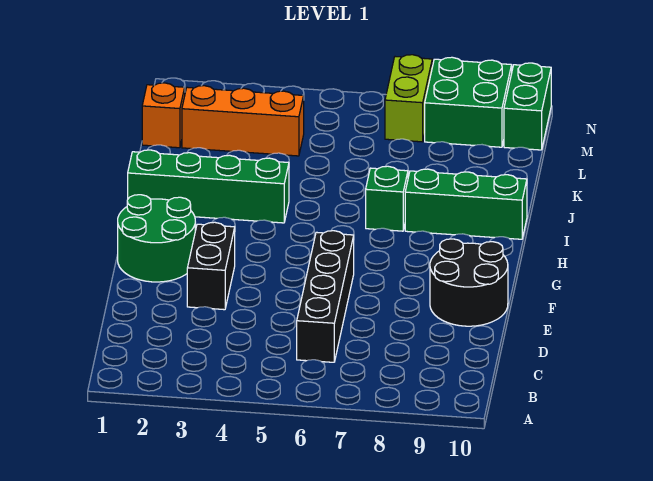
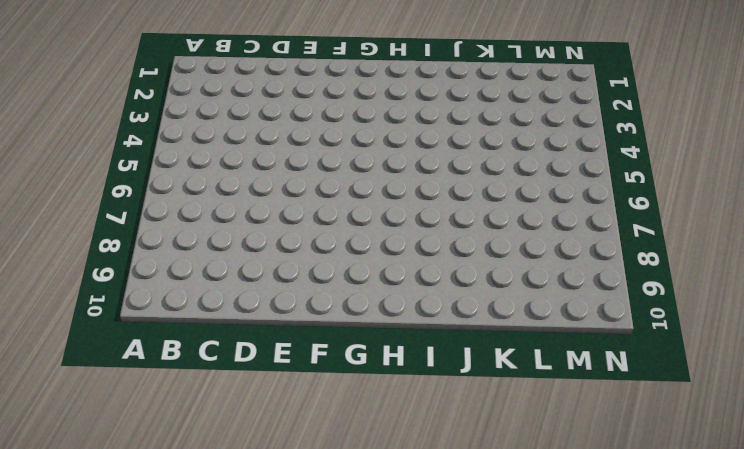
none -> black brick C6:F6 level 1
none -> black brick E3:F3 level 1
none -> black round brick E9:F10 level 1

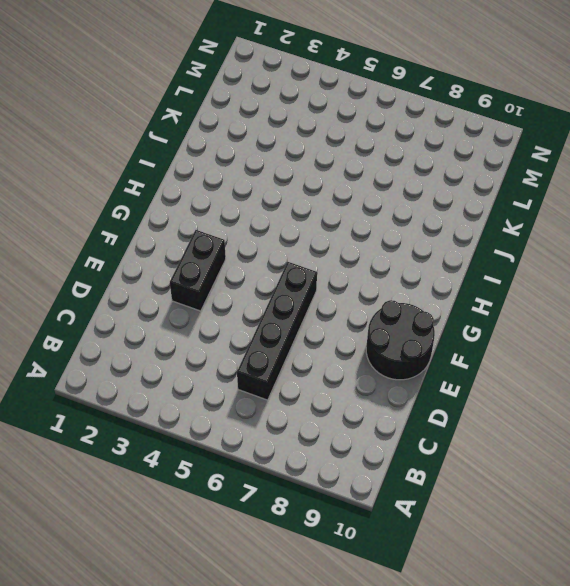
none -> green round brick F1:G2 level 1
none -> green brick I1:I4 level 1
none -> green brick I7 level 1

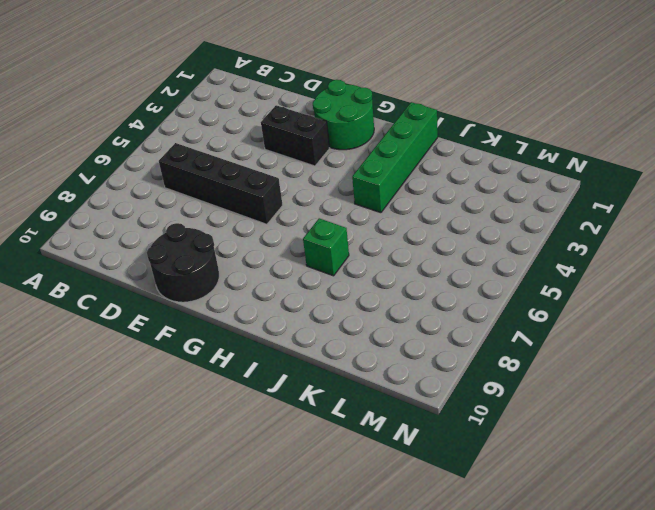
none -> green brick I8:I10 level 1
none -> orange brick L1 level 1
none -> orange brick L2:L4 level 1

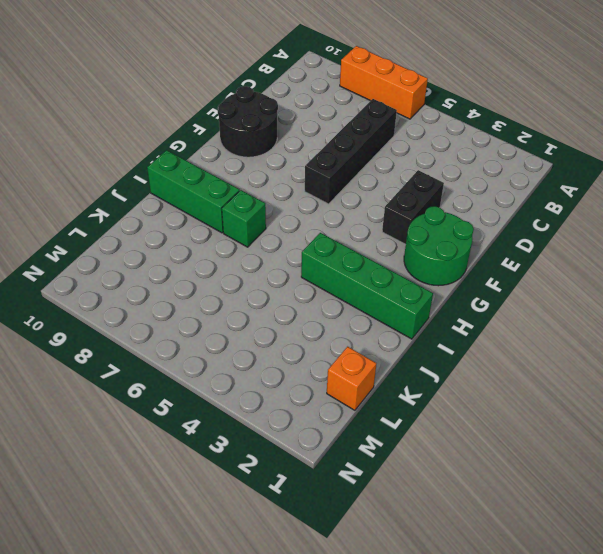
orange brick A6:A8 level 1 -> orange brick L2:L4 level 1
none -> lime brick M7:N7 level 1
none -> green brick M8:N9 level 1
none -> green brick M10:N10 level 1

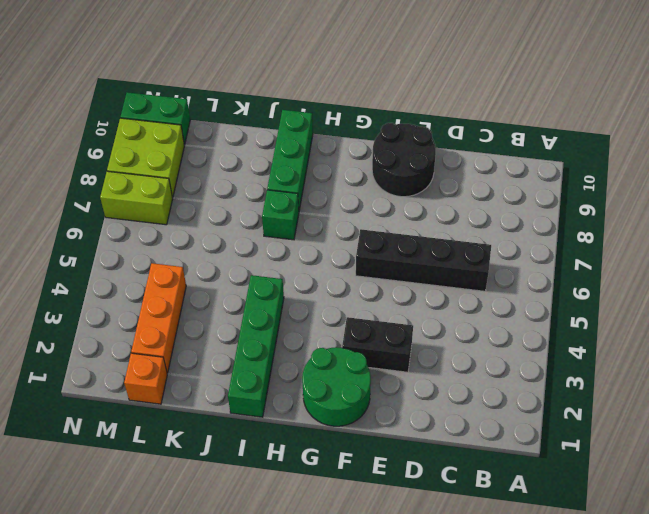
lime brick M8:N9 level 1 -> green brick M8:N9 level 1

